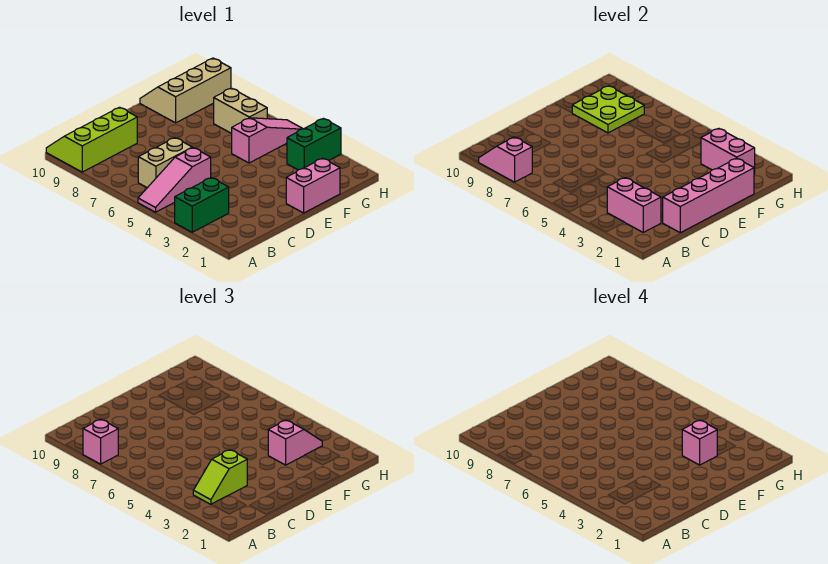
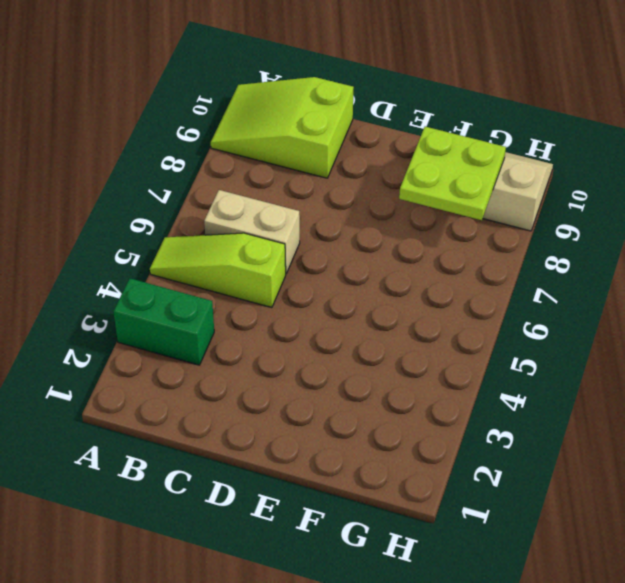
lime slope A5:C5 level 1 top C -> pink slope A5:C5 level 1 top C
lime slope A9:C10 level 1 top C -> lime slope A9:C10 level 1 top 9
none -> pink brick E1:F1 level 1
none -> pink slope F5:H5 level 1 top F
none -> green brick G3:H3 level 1

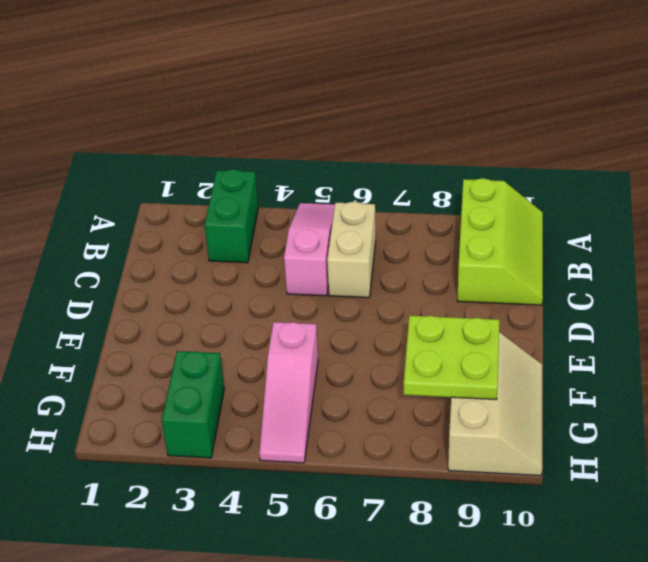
none -> pink brick E1:F1 level 1
none -> tan brick G6:G7 level 1
none -> pink slope A8:A9 level 2 top 8

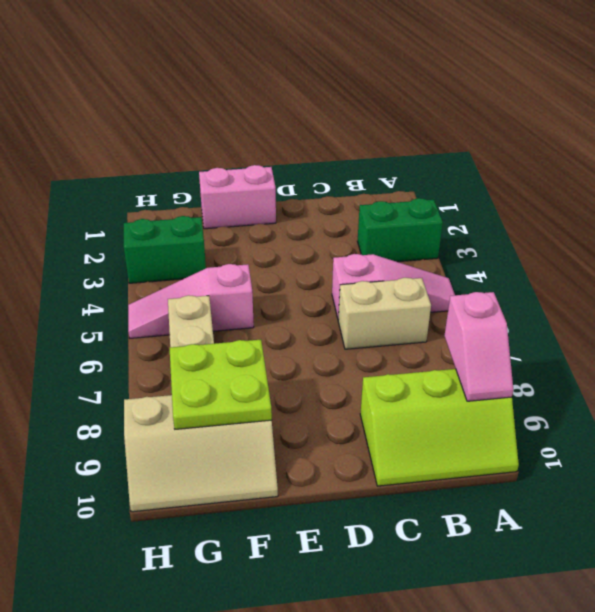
none -> pink brick B2:B3 level 2
none -> pink brick C1:F1 level 2
none -> pink brick G2:G3 level 2

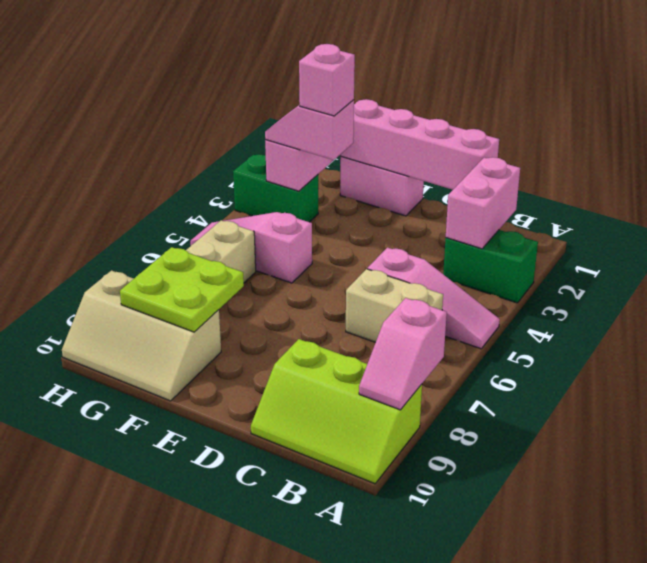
none -> pink brick A8 level 3
none -> lime slope B3:C3 level 3 top C

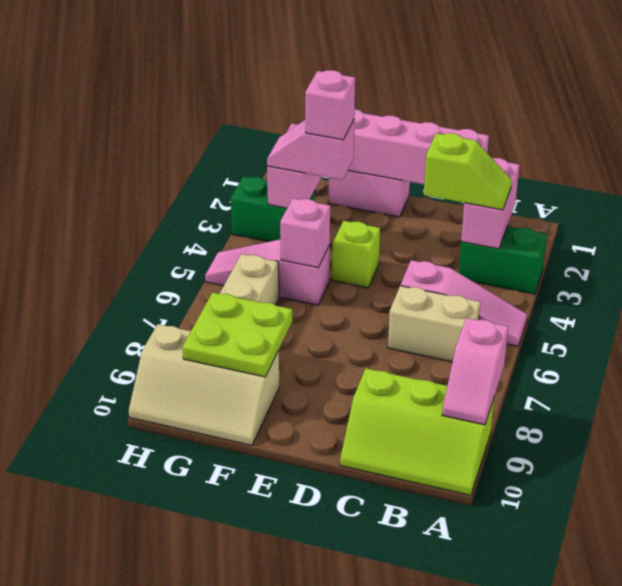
lime brick E4 level 1 -> none
pink brick F5 level 2 -> pink brick A8 level 3

